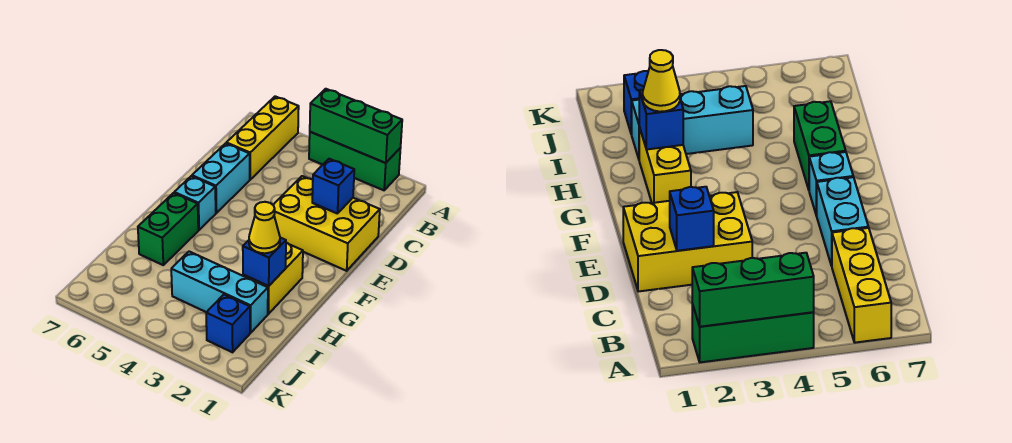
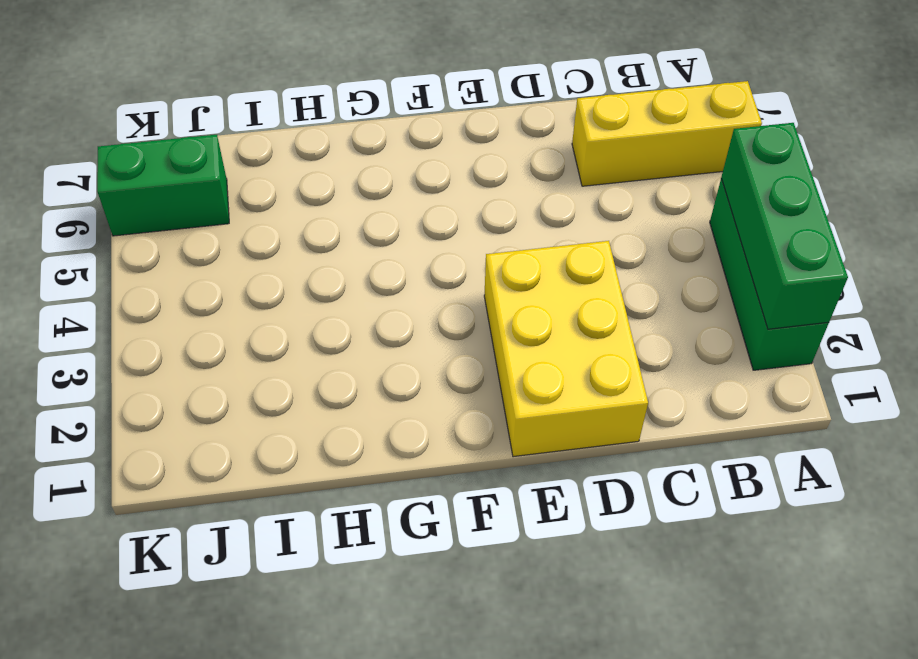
green brick J6:K6 level 1 -> green brick G6:H6 level 1
none -> cyan brick D6:E6 level 1
none -> cyan brick F6 level 1
none -> yellow brick G2:H2 level 1

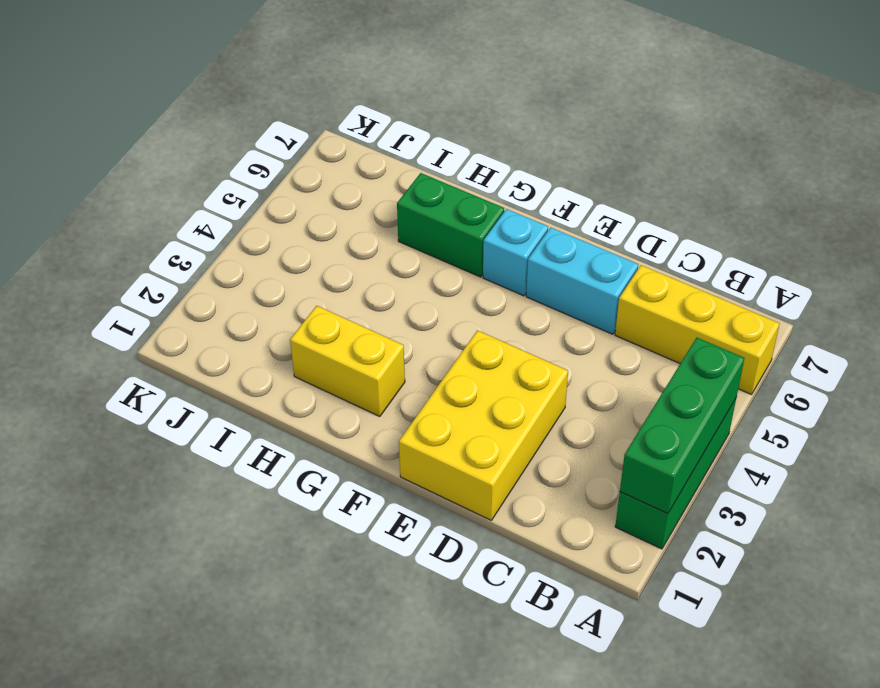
none -> cyan brick I2:I4 level 1
none -> blue brick J2 level 1
none -> blue brick D2 level 2

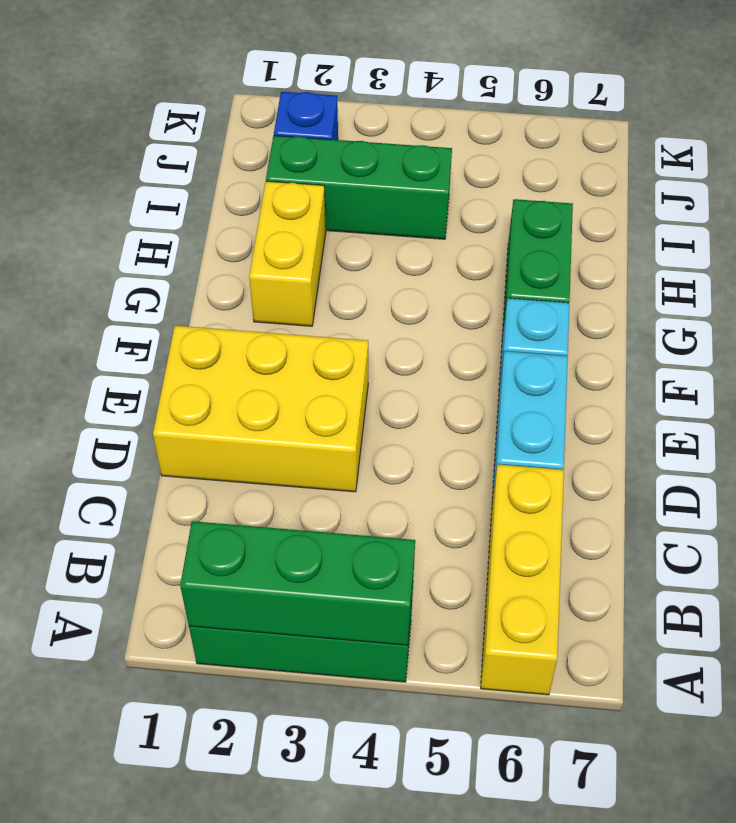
green brick I2:I4 level 1 -> cyan brick I2:I4 level 1
none -> blue brick D2 level 2
none -> blue brick H2 level 2
none -> yellow cone H2 level 3

